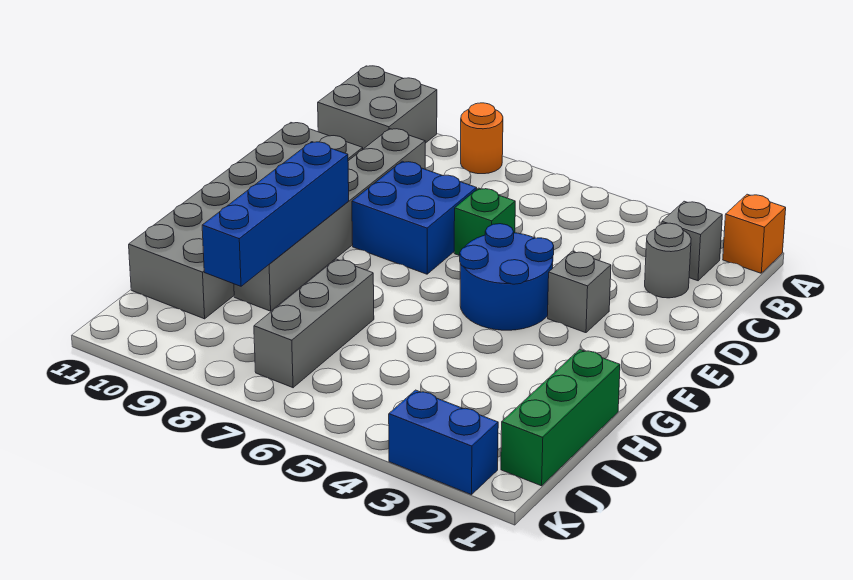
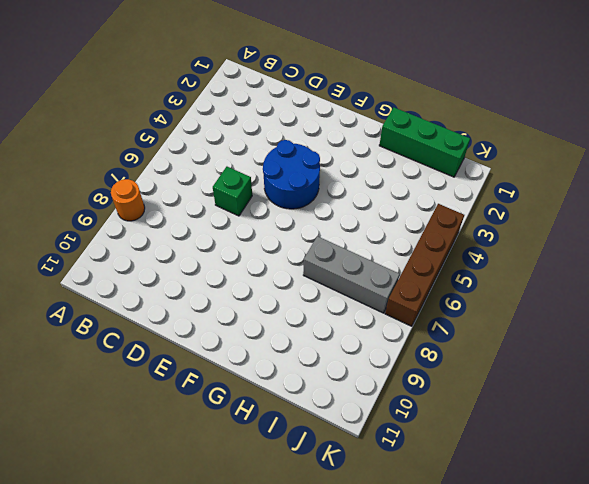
brown brick K4:K7 level 1 -> none
none -> orange brick A1 level 1
none -> grey brick A10:B11 level 1
none -> grey brick B2 level 1

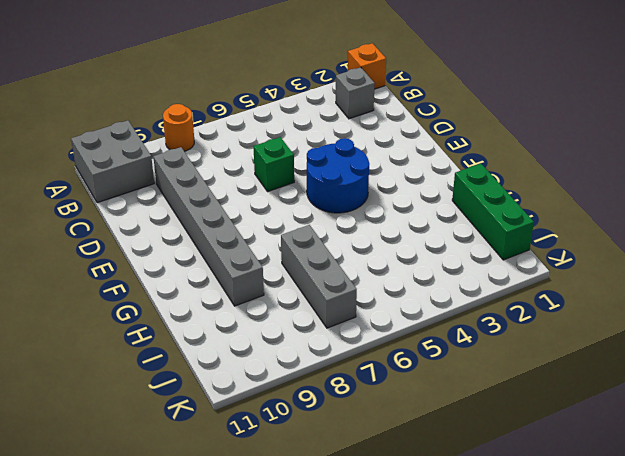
none -> grey round brick C2 level 1
none -> blue brick D7:E8 level 1
none -> grey brick D10:I11 level 1

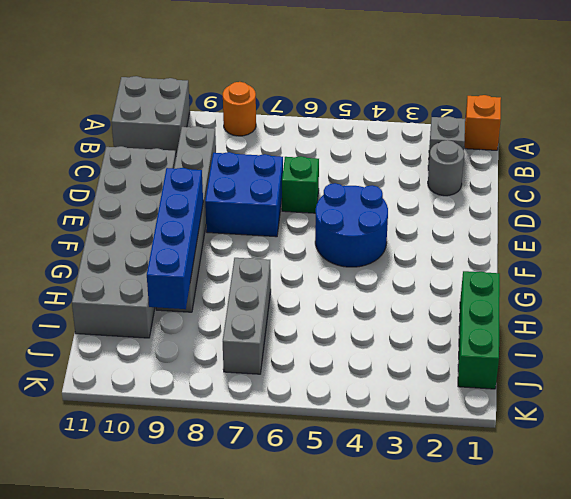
none -> grey brick E3 level 1
none -> blue brick K2:K3 level 1

